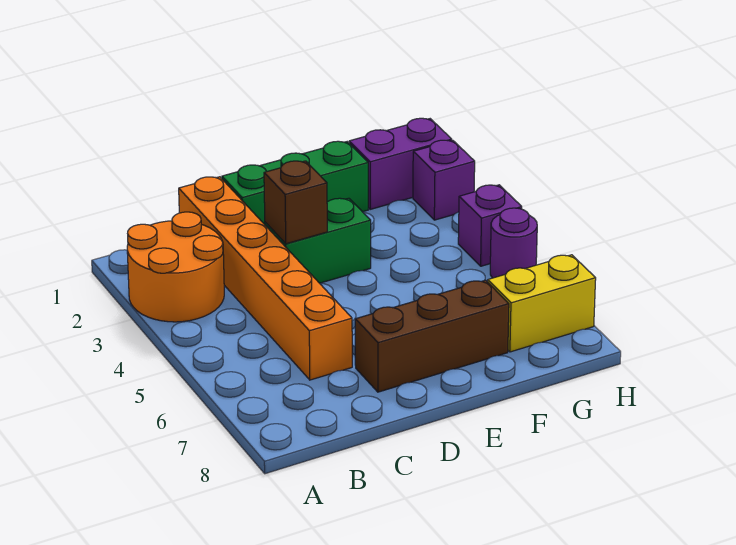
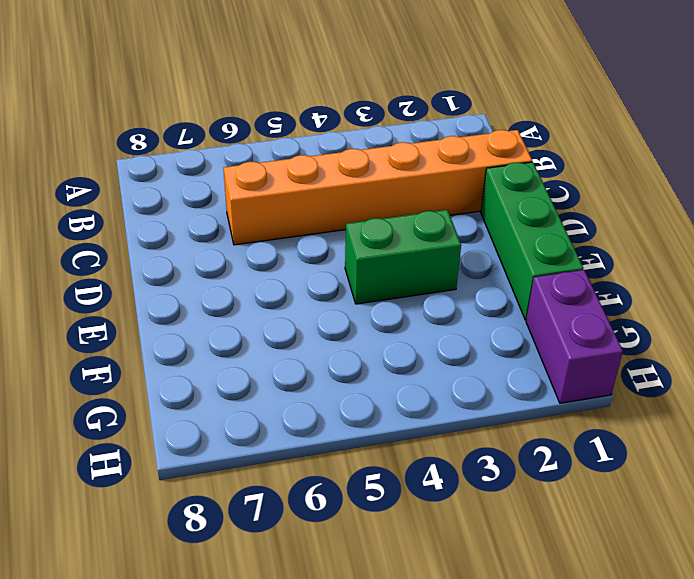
green brick E3:E4 level 1 -> green brick D3:E3 level 1
none -> orange round brick A2:B3 level 1
none -> brown brick D7:F7 level 1

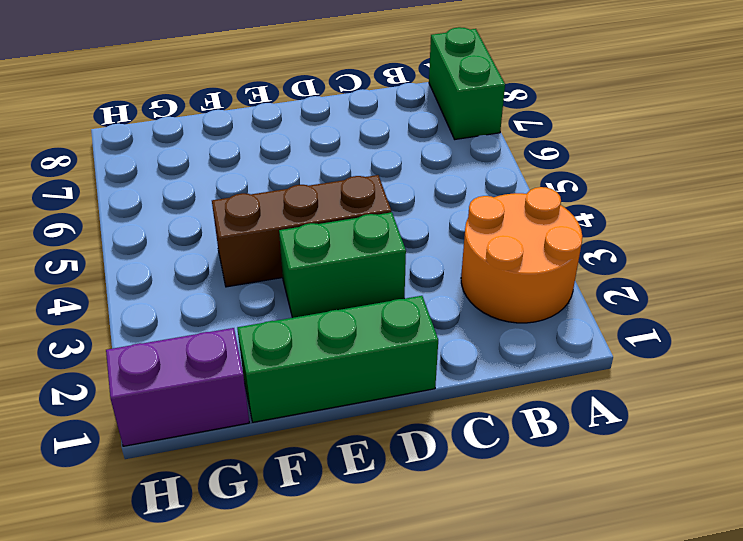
green brick A7:A8 level 1 -> none
brown brick D4:F4 level 1 -> brown brick D7:F7 level 1
none -> orange brick C1:C6 level 1
none -> yellow brick G7:H7 level 1

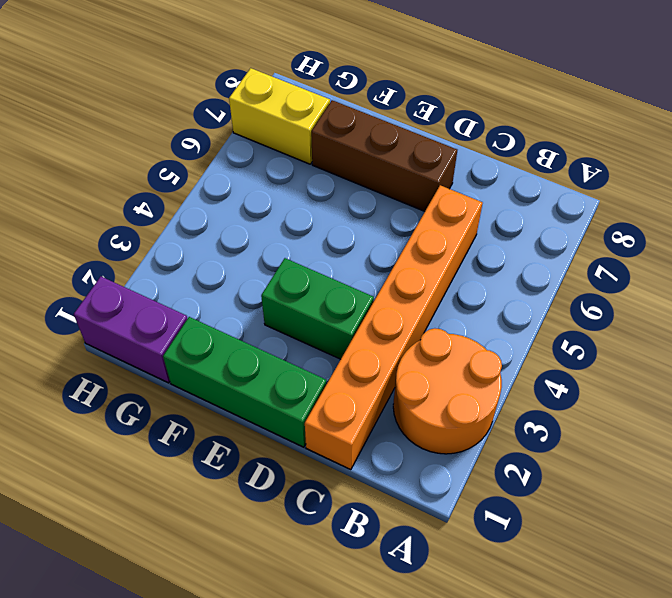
none -> purple brick H2 level 1
none -> purple brick H4 level 1

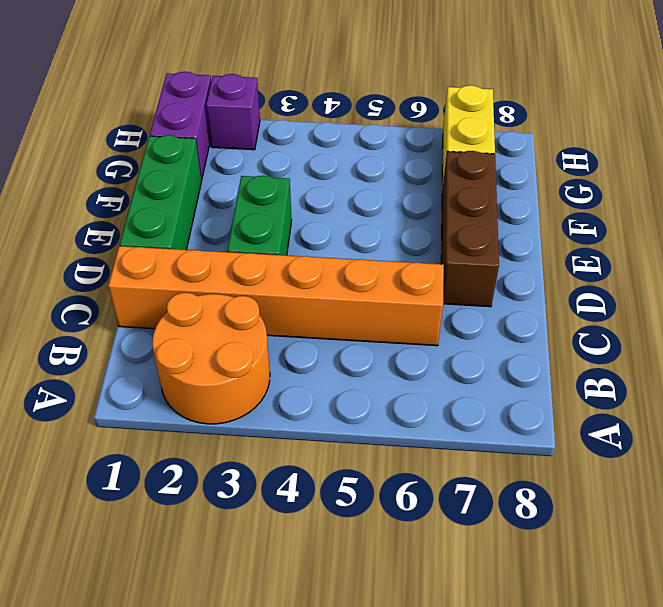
none -> purple brick H4 level 1
none -> purple round brick H5 level 1

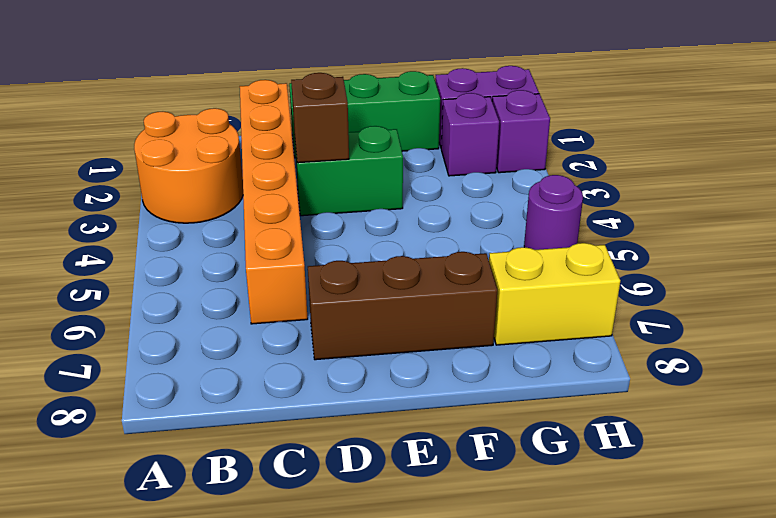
purple brick G2 level 1 -> purple brick H4 level 1

